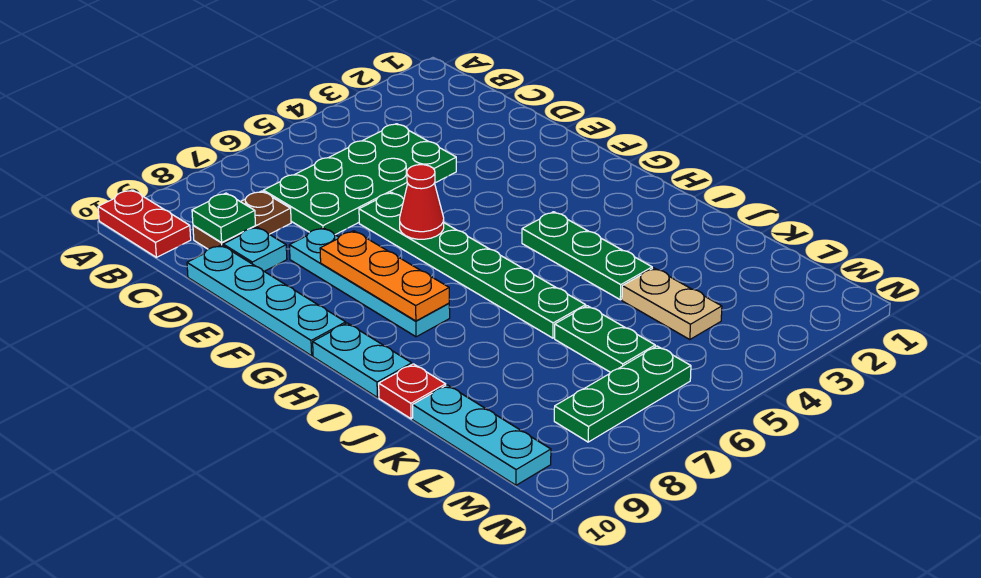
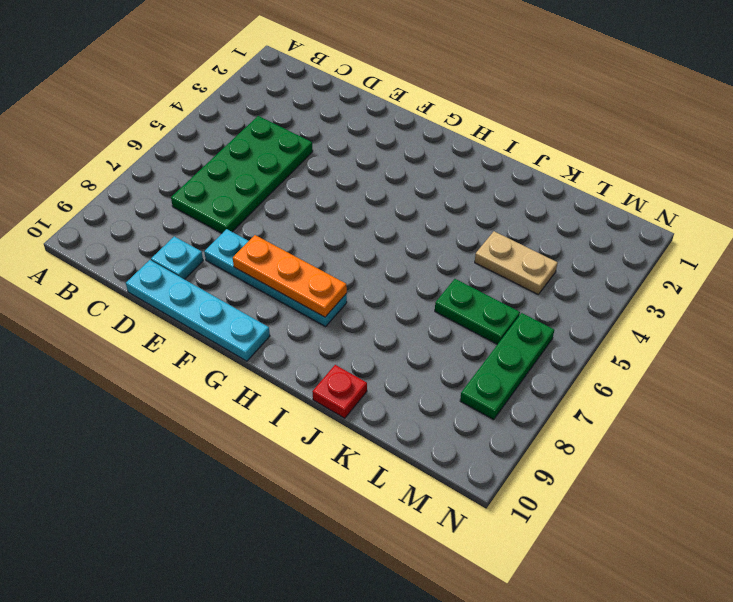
none -> red plate A10:B10 level 1
none -> brown plate C8:C9 level 1
none -> green plate E6:J6 level 1

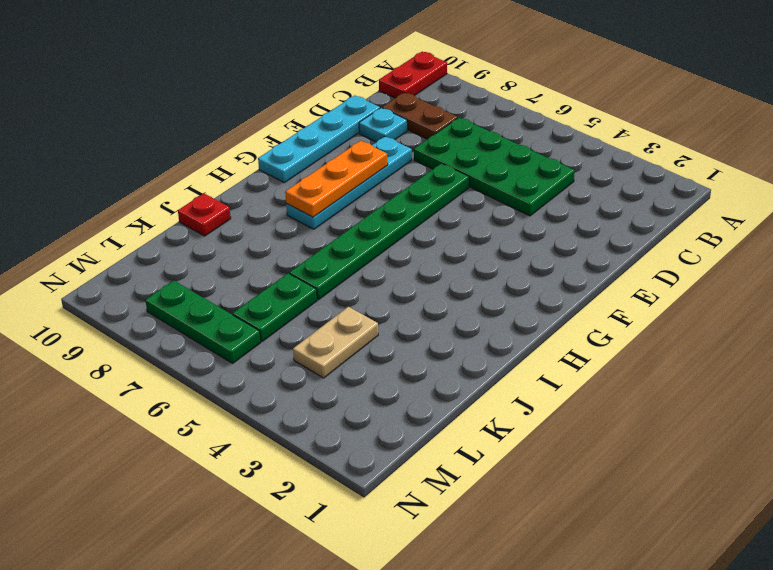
none -> green plate H4:J4 level 1
none -> cyan plate H10:I10 level 1
none -> cyan plate K10:M10 level 1

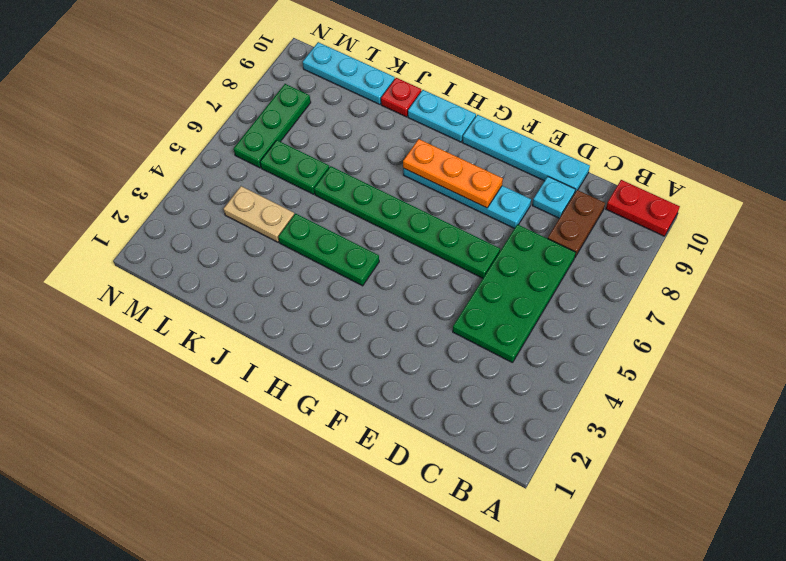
none -> green plate C9 level 2
none -> red cone F6 level 2

